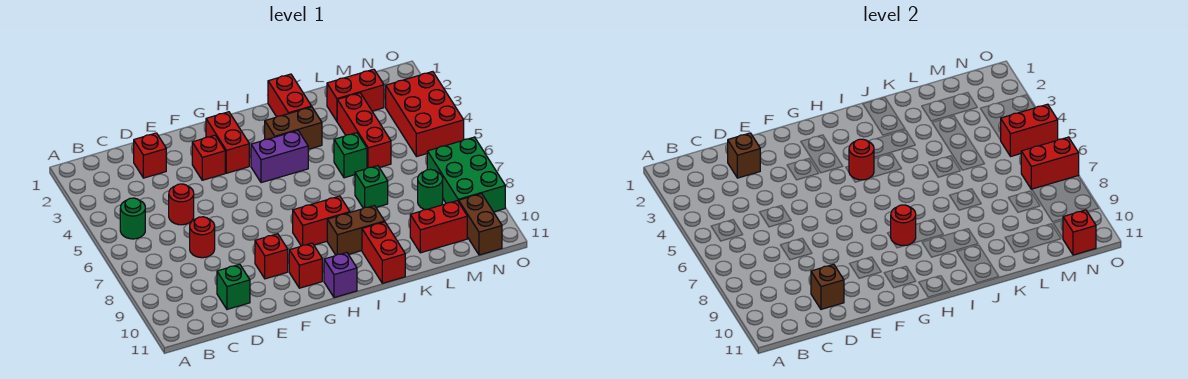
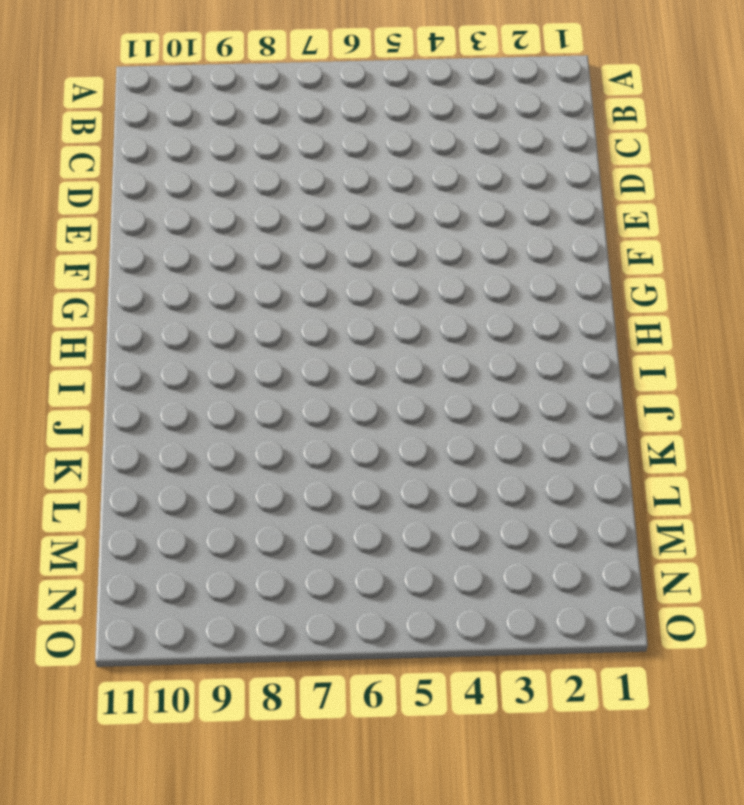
none -> green round brick B5 level 1
none -> red brick D2 level 1
none -> red round brick D5 level 1
none -> red round brick D7 level 1

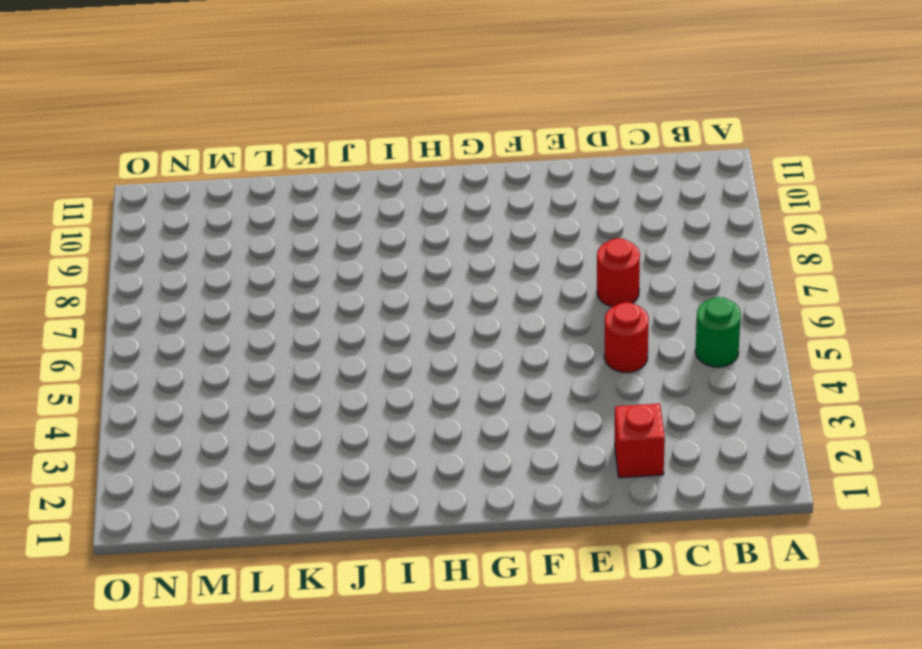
none -> green brick D10 level 1
none -> red brick F3 level 1
none -> red brick F9 level 1
none -> red brick G2:G3 level 1

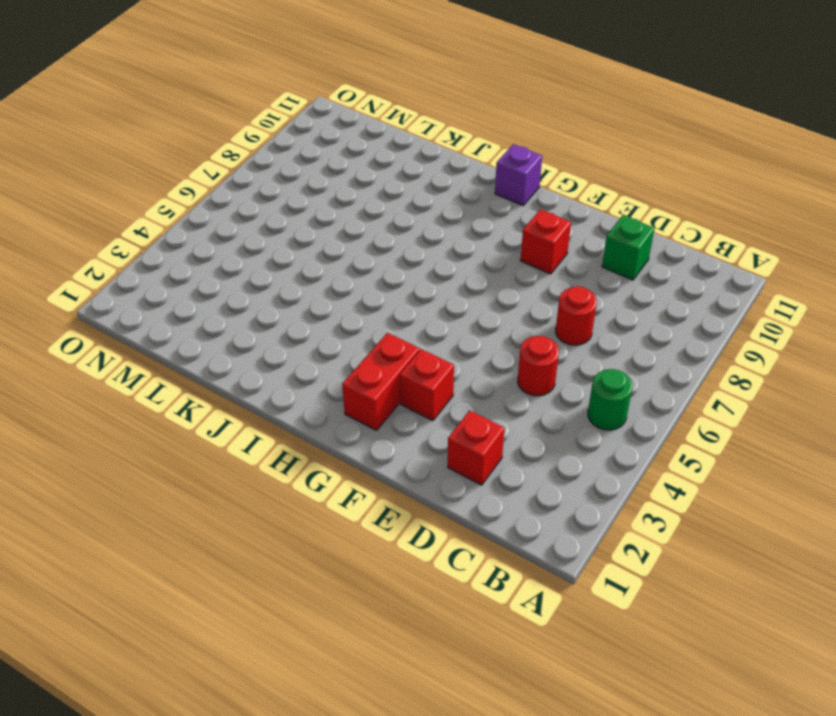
none -> red brick G10 level 1
none -> purple brick H4:I4 level 1
none -> red brick H8:I8 level 1
none -> brown brick I3:J3 level 1

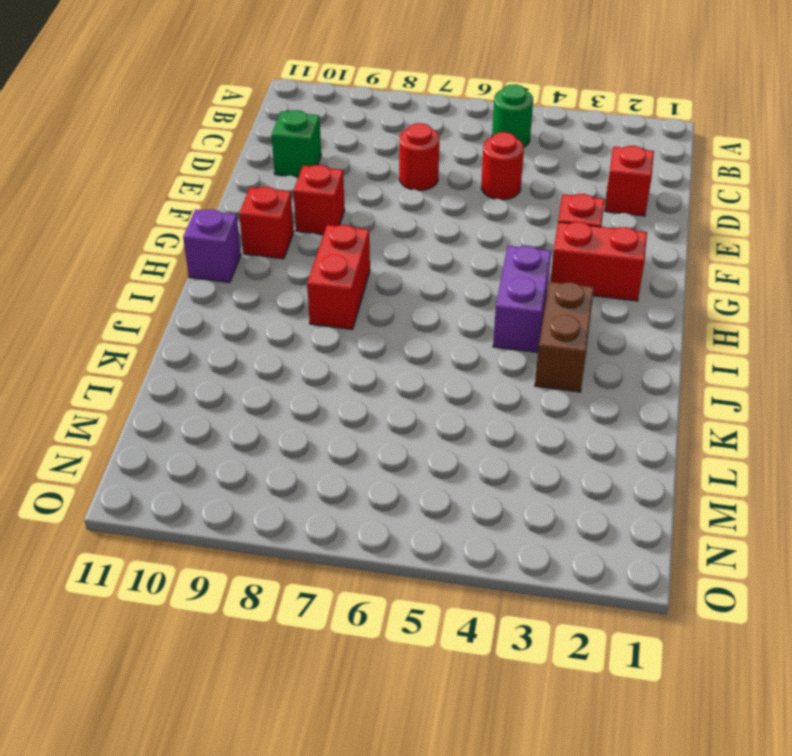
none -> brown brick I9:J9 level 1
none -> red brick J1:J2 level 1
none -> red brick J10:J11 level 1
none -> green brick K5 level 1

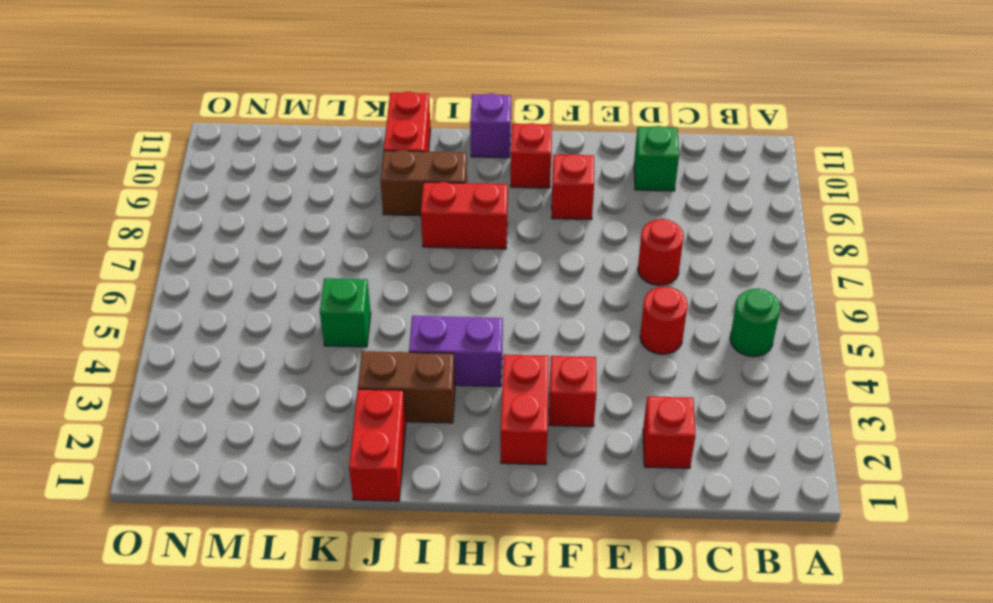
none -> green brick K7 level 1
none -> red brick L2:M2 level 1
none -> red brick L3:L5 level 1
none -> red brick L10:M10 level 1

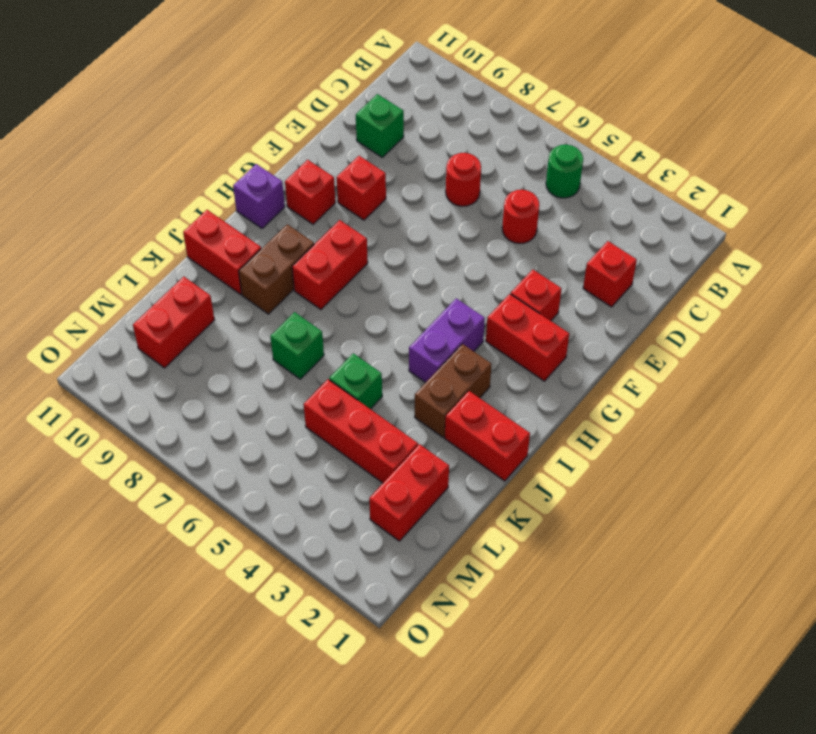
none -> green round brick M8 level 1
none -> red brick N3:O5 level 1
none -> green brick N7:O9 level 1
none -> brown brick N10:N11 level 1

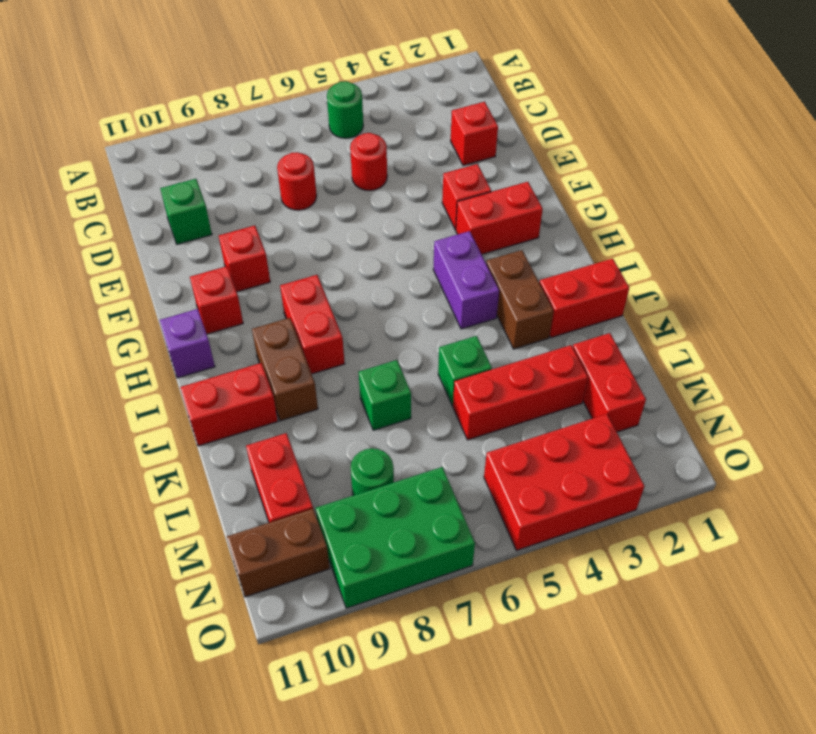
none -> brown brick D2 level 2
none -> brown brick D10 level 2
none -> red round brick H4 level 2
none -> red round brick H8 level 2

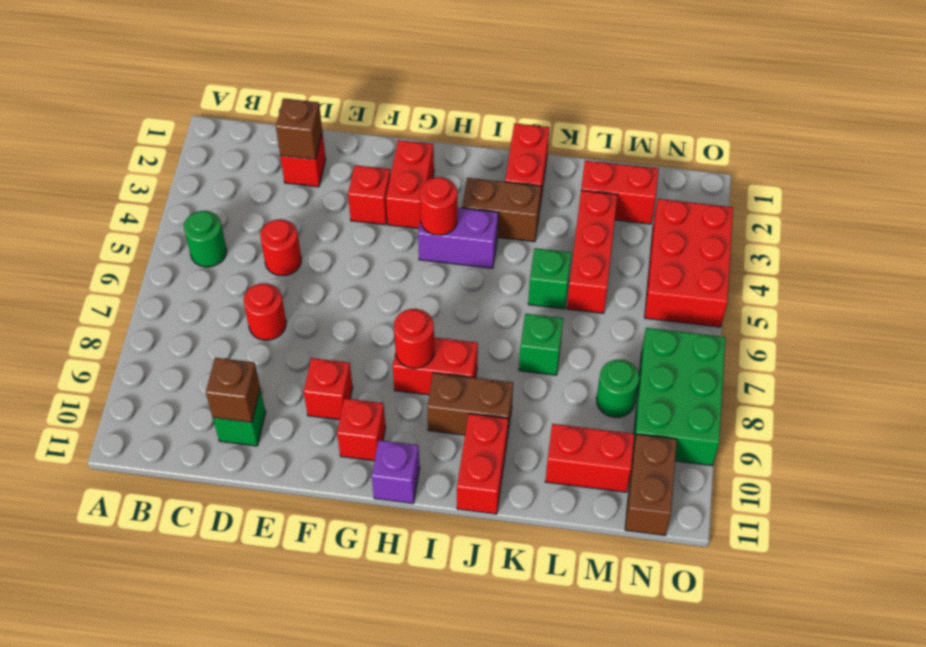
none -> red brick N5:O5 level 2
none -> red brick N7:O7 level 2
none -> red brick N11 level 2

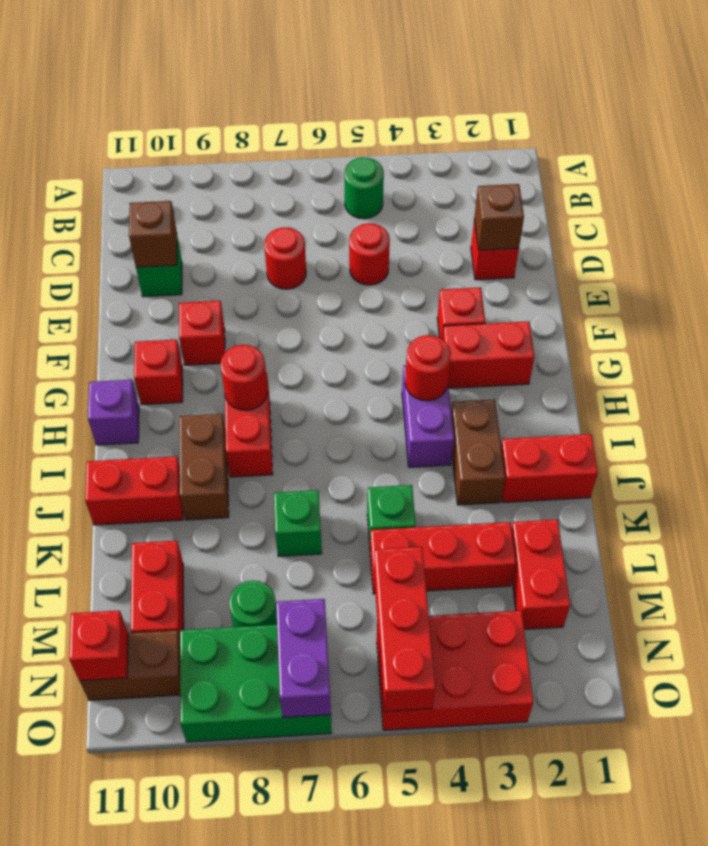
red brick M5:O5 level 2 -> red brick N5:O5 level 2
purple brick N7:O7 level 2 -> red brick N7:O7 level 2

